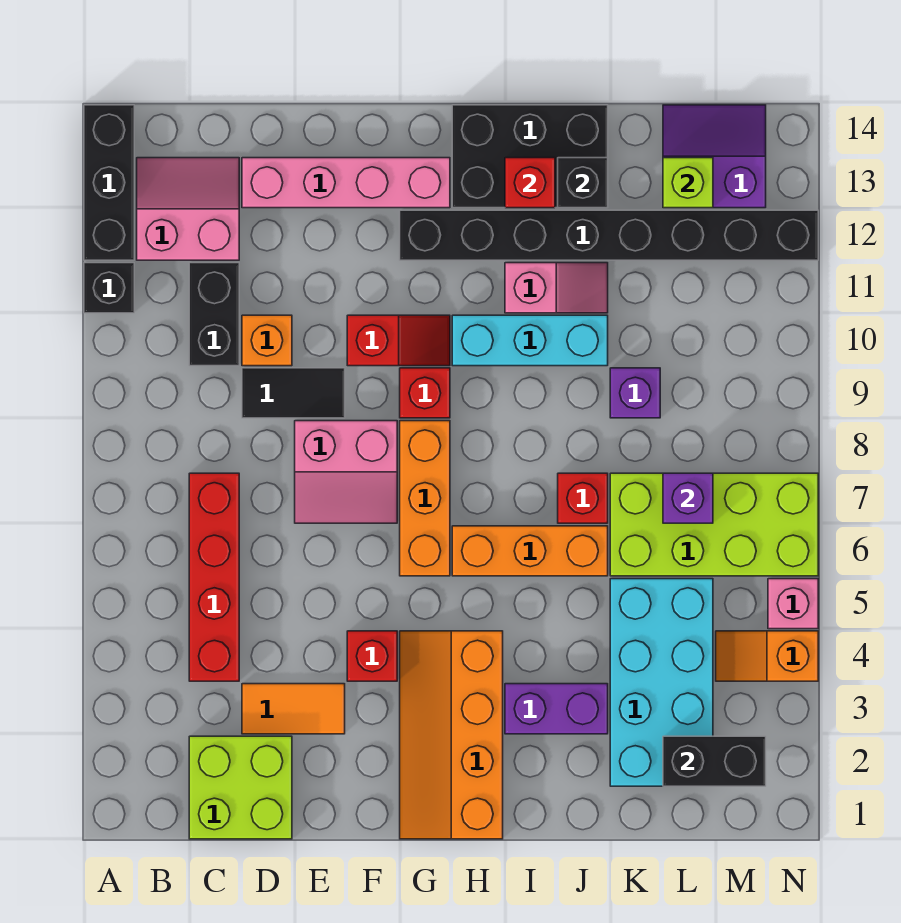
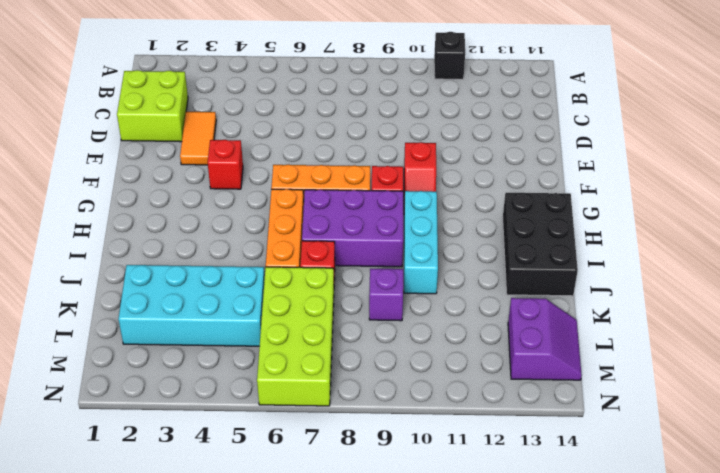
purple brick H7:I9 level 1 -> none
none -> black brick A12:A14 level 1
none -> pink slope B12:C13 level 1 top 12
none -> red brick C4:C7 level 1
none -> black brick C10:C11 level 1

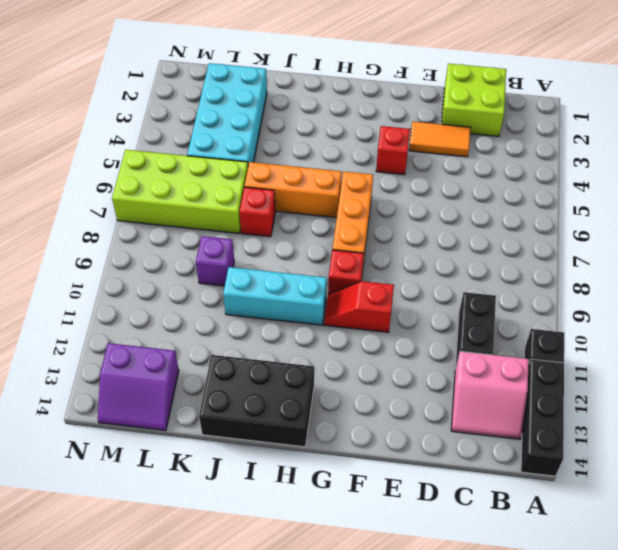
none -> red brick C4:C7 level 1
none -> black tile D9:E9 level 1
none -> orange brick D10 level 1
none -> pink brick D13:G13 level 1

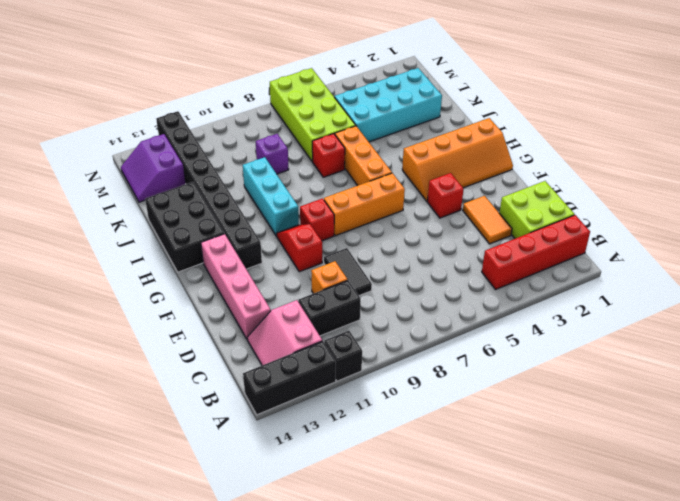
red brick B1:B4 level 1 -> red brick C4:C7 level 1
none -> pink slope E7:F8 level 1 top 8
none -> purple brick I3:J3 level 1
none -> pink slope I11:J11 level 1 top I
none -> orange slope M4:N4 level 1 top N

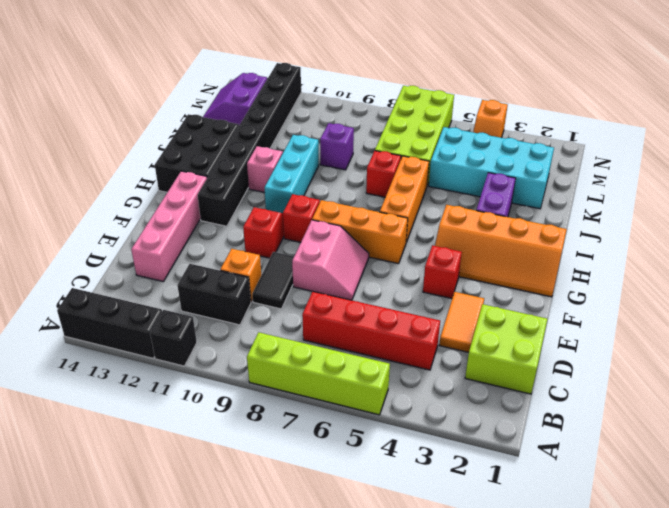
lime brick A5:A8 level 1 -> none
none -> pink slope B12:C13 level 1 top 12
none -> pink brick N5 level 1
none -> red brick I13 level 2
none -> black brick J13 level 2

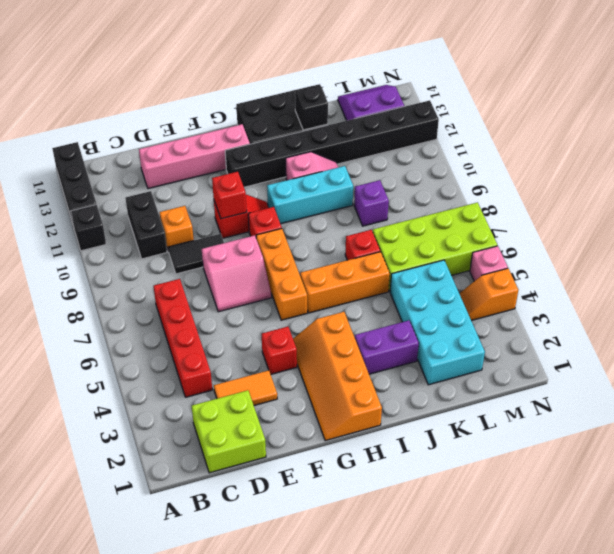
red brick F10 level 2 -> red brick I13 level 2
none -> pink slope B12:C13 level 1 top 12
none -> black brick L2:M2 level 2
none -> purple brick L7 level 2
none -> lime brick L13 level 2

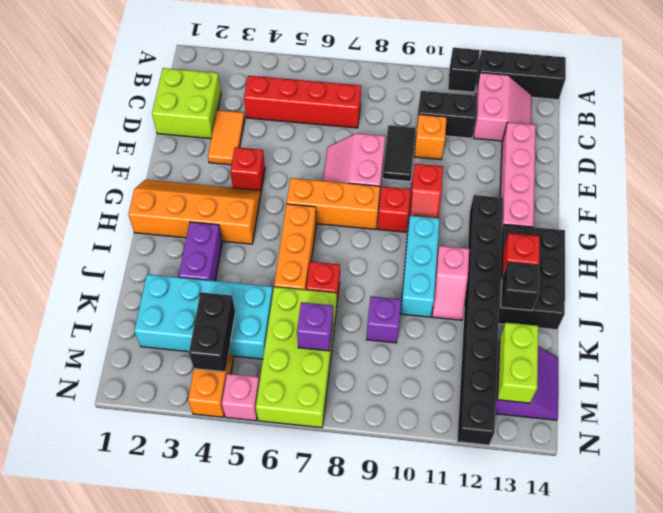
black brick L4:M4 level 2 -> black brick L2:M2 level 2
lime brick L13:M13 level 2 -> lime brick L13 level 2

